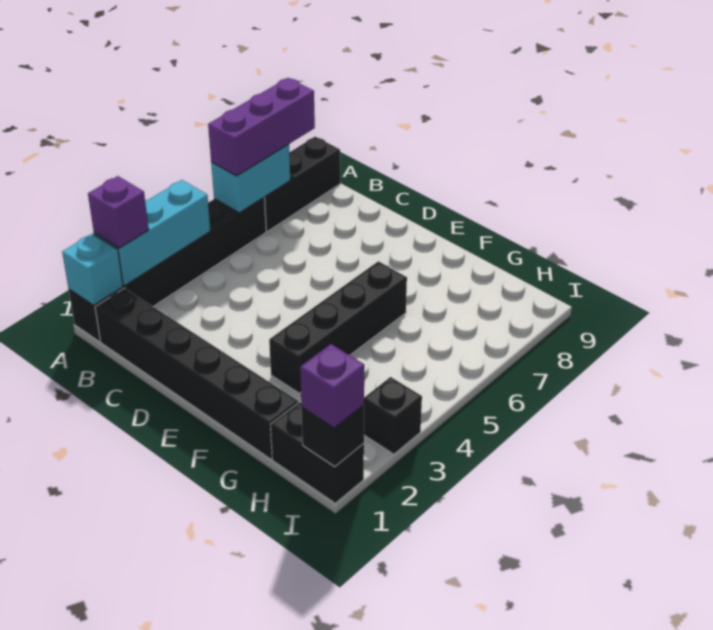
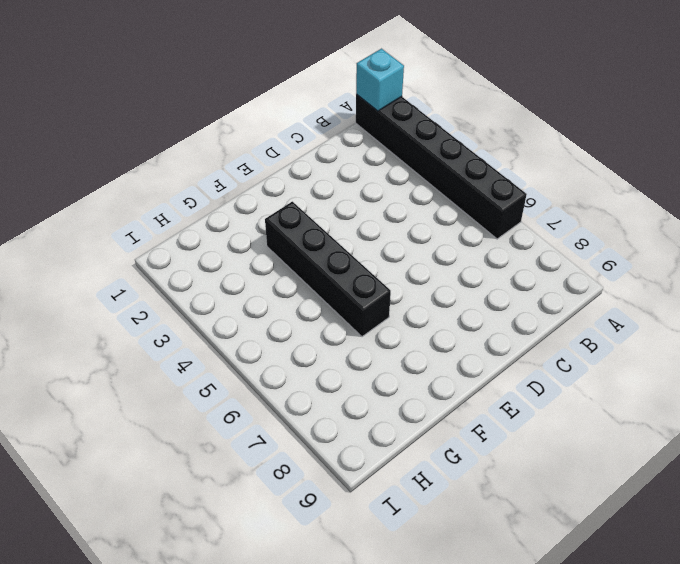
none -> black brick A7:A9 level 1
none -> black brick B1:G1 level 1
none -> black brick H1:I1 level 1

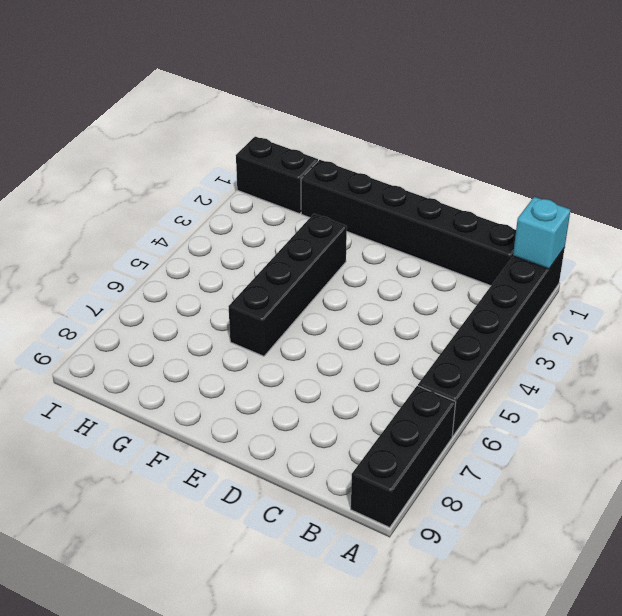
none -> black brick I3 level 1
none -> cyan brick A2:A4 level 2
none -> cyan brick A6:A7 level 2

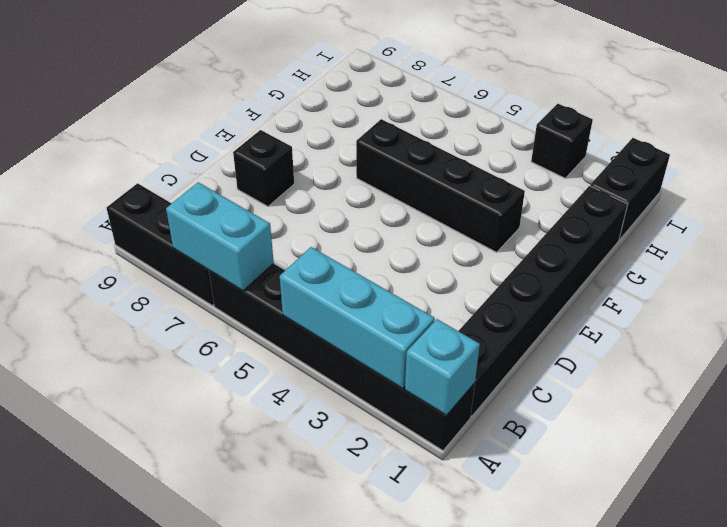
black brick D8 level 1 -> black brick I1 level 2
none -> purple brick A2 level 3
none -> purple brick A6:A8 level 3
none -> purple brick I1 level 3

